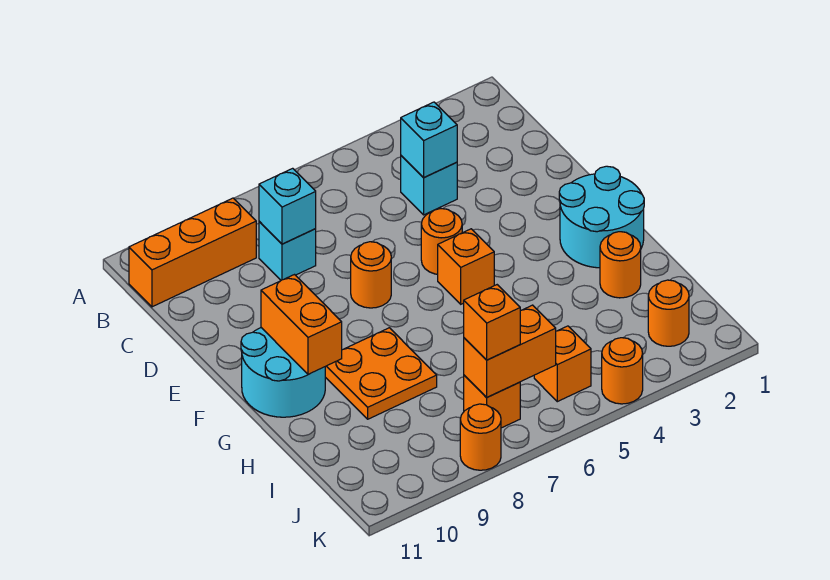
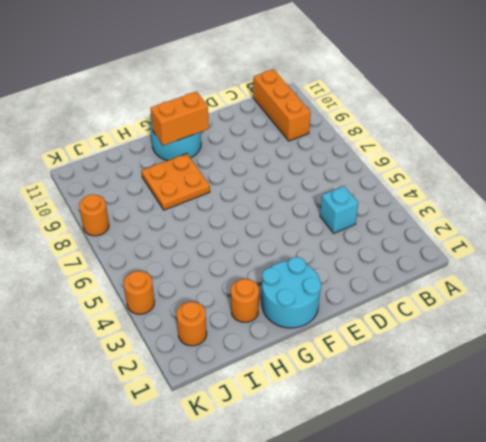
none -> cyan brick C8 level 1
none -> orange round brick E5 level 1
none -> orange round brick E7 level 1

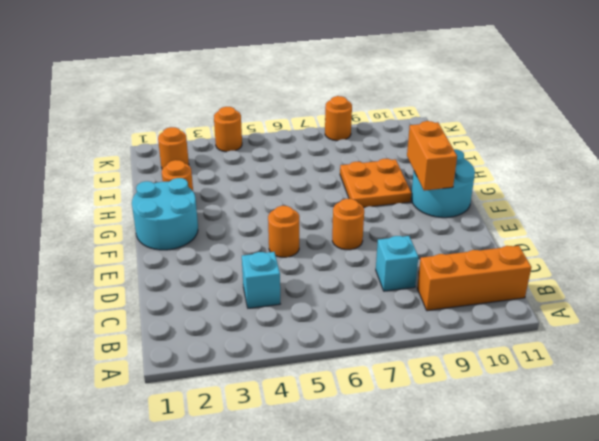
none -> orange brick F5 level 1
none -> orange brick J5 level 1
none -> orange brick J7 level 1

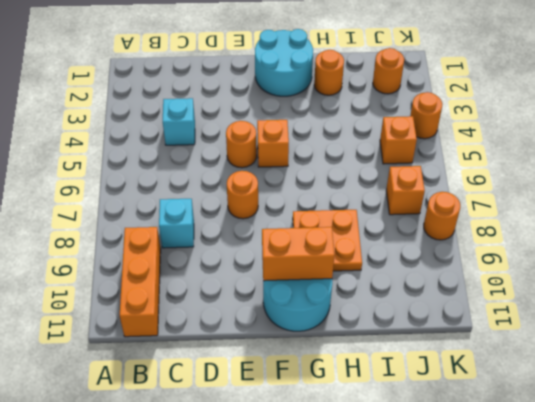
none -> cyan brick C4 level 2
none -> cyan brick C8 level 2
none -> orange brick J6:J7 level 2

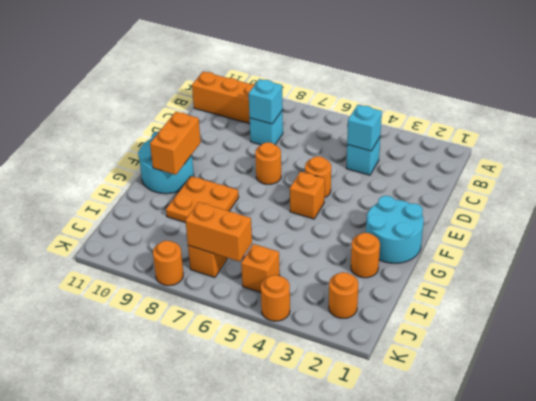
none -> orange brick J7 level 3

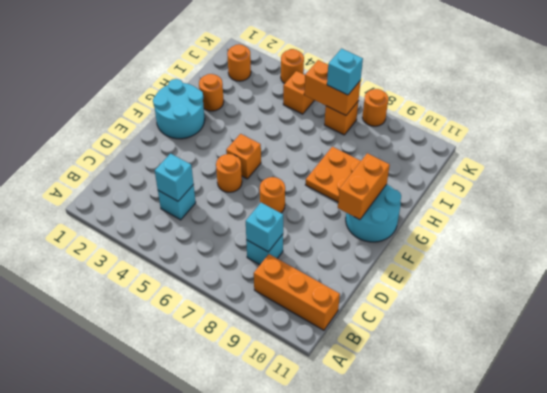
cyan brick J7 level 3 -> orange brick J7 level 3

